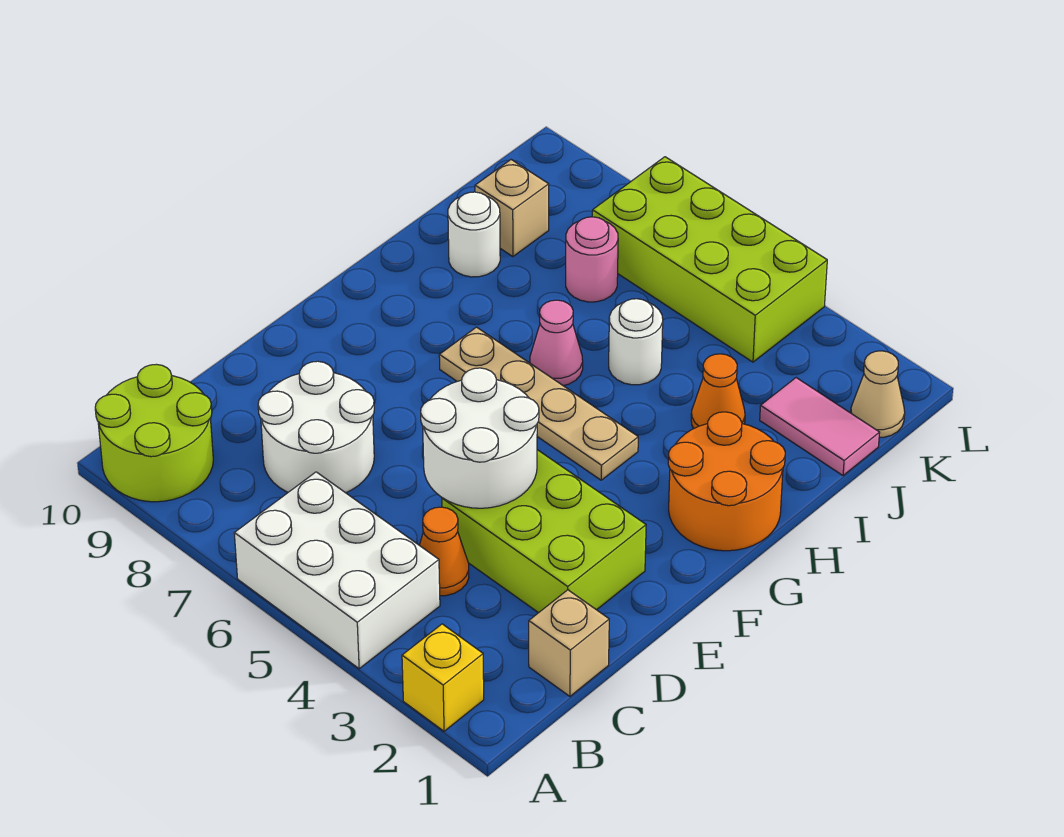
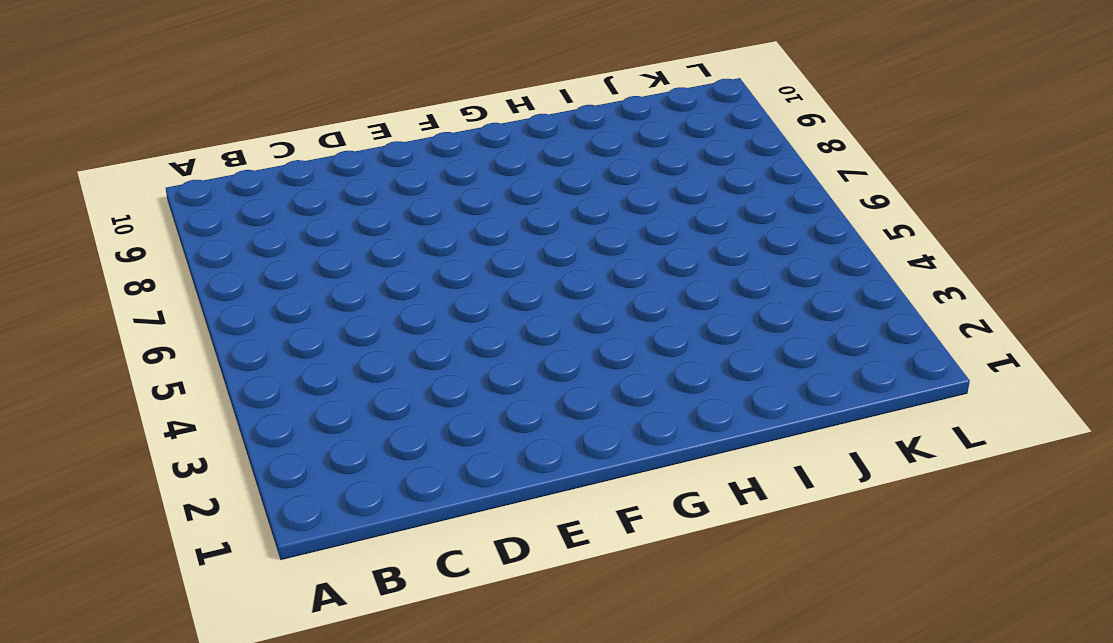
none -> yellow brick A2 level 1
none -> white brick A4:B6 level 1
none -> lime round brick A9:B10 level 1

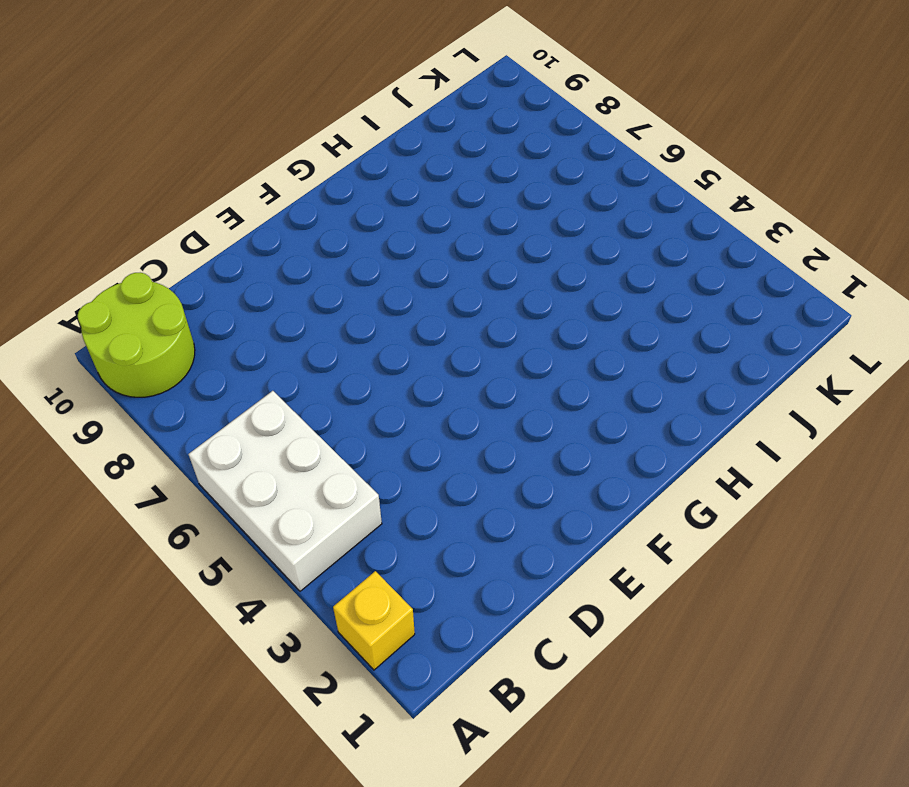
none -> tan brick C1 level 1
none -> orange cone C4 level 1
none -> white round brick C7:D8 level 1

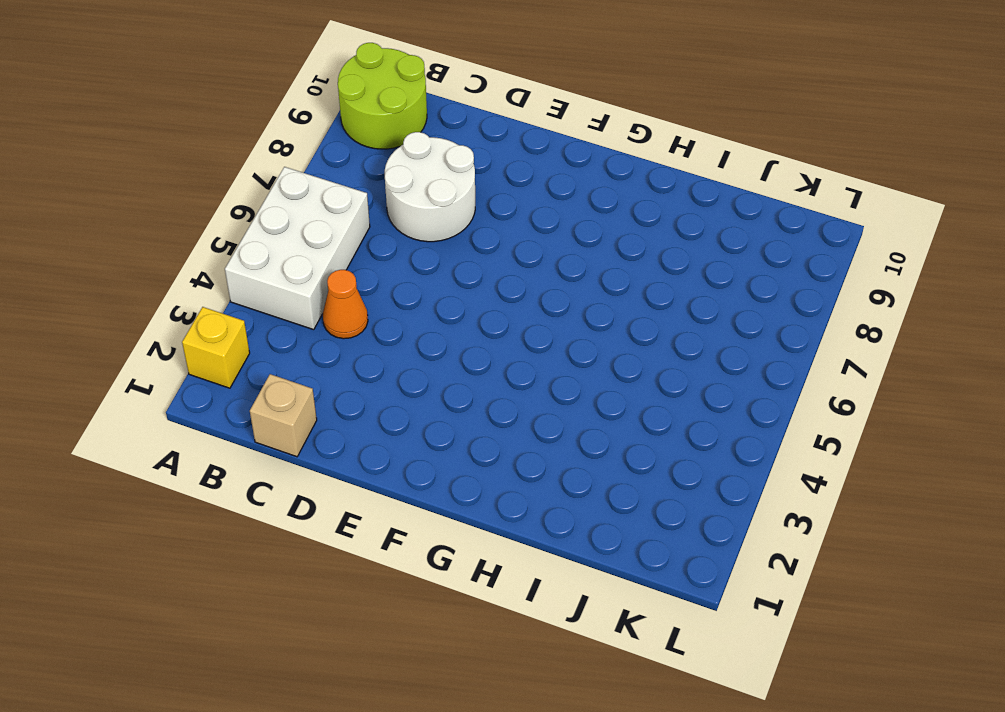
none -> lime brick D2:E4 level 1
none -> orange round brick G1:H2 level 1
none -> tan plate G4:G7 level 1

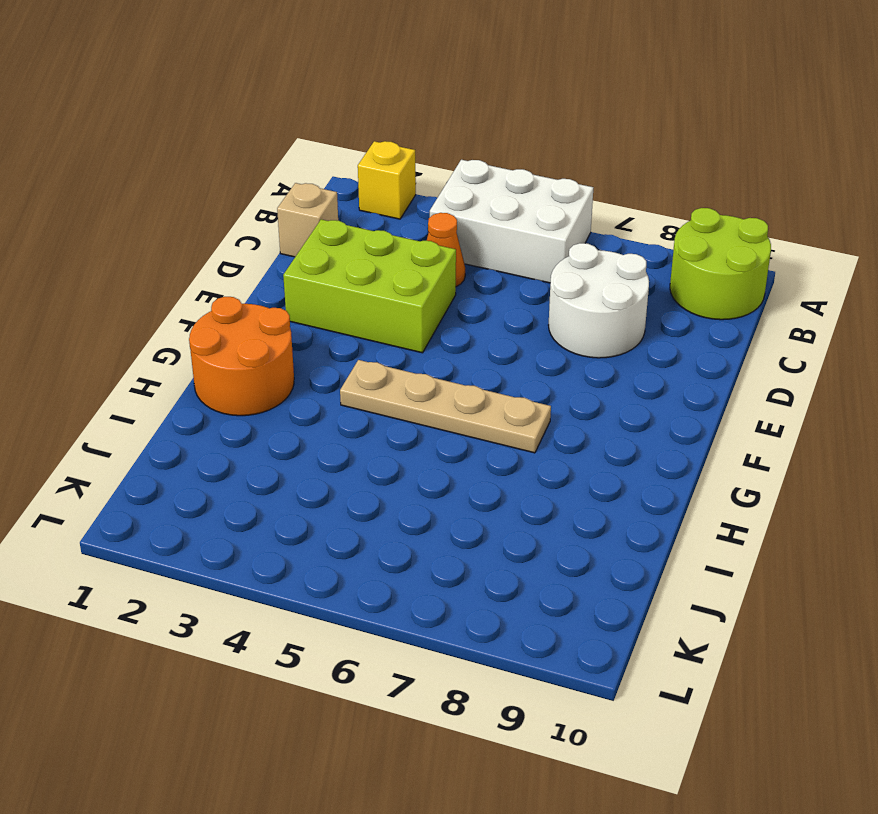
none -> pink cone H6 level 1
none -> orange cone I3 level 1
none -> white round brick I5 level 1

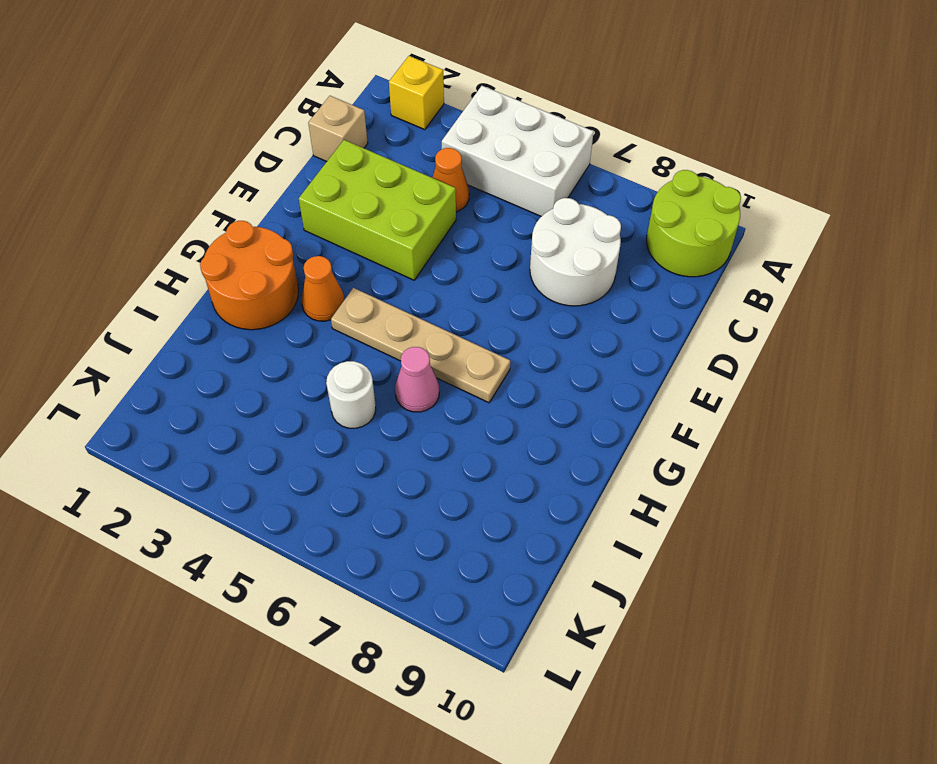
orange cone G3 level 1 -> orange cone I3 level 1
none -> white round brick I9 level 1
none -> pink tile J1:J2 level 1
none -> pink round brick J7 level 1

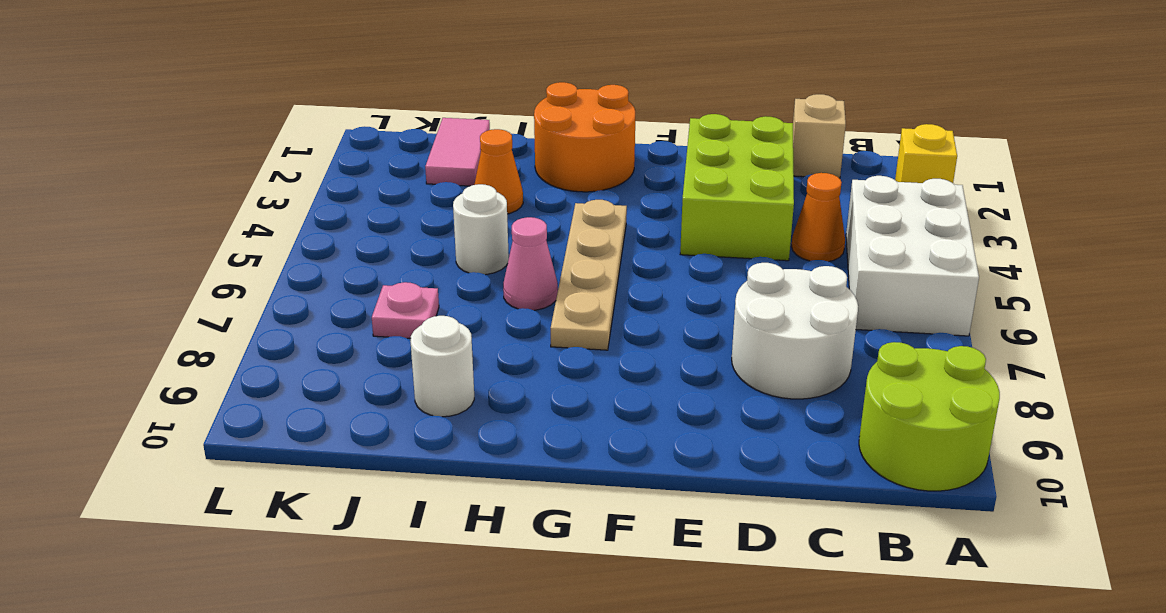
pink plate J7 level 1 -> pink round brick J7 level 1
none -> tan brick J9 level 1
none -> tan cone K1 level 1
none -> lime brick K4:L7 level 1

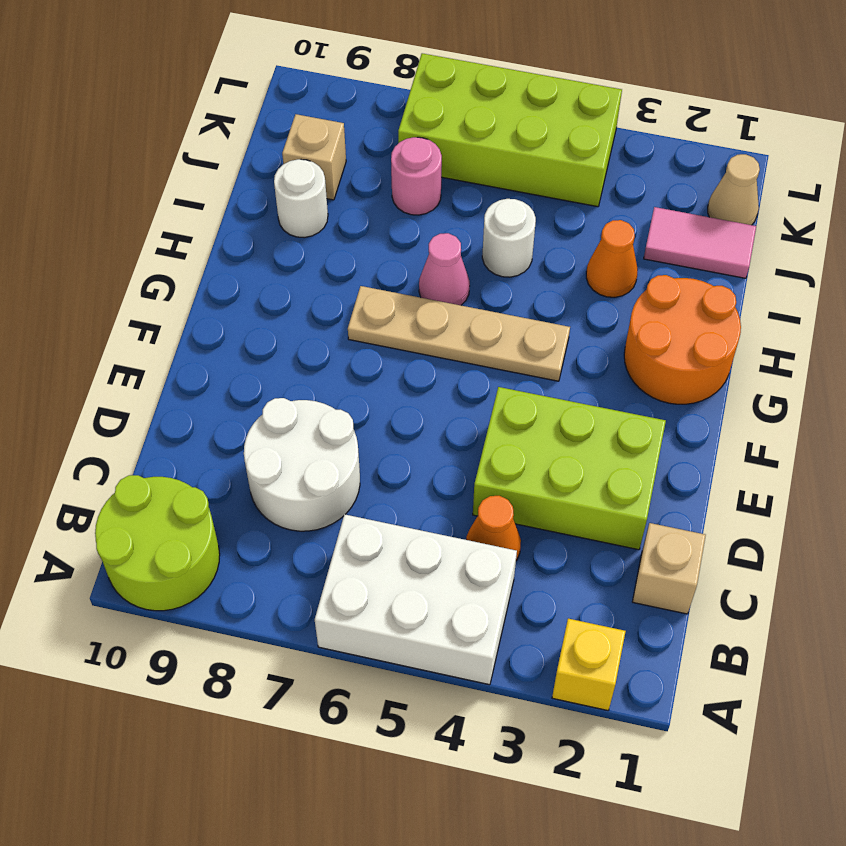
none -> white round brick D4:E5 level 2

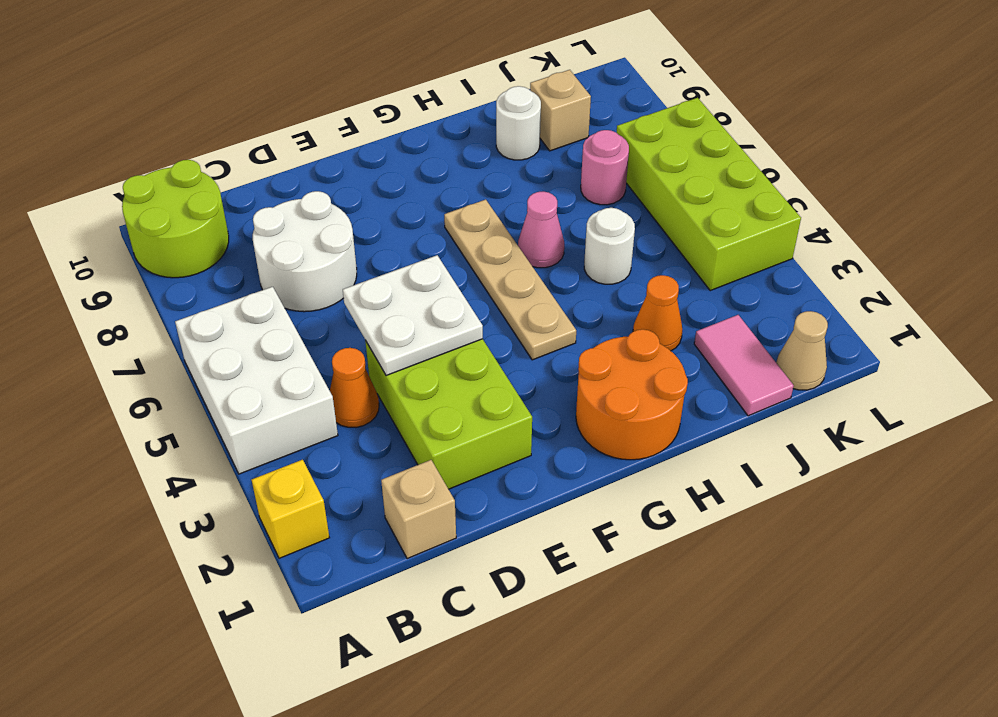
white plate D4:E5 level 2 -> white round brick D4:E5 level 2

